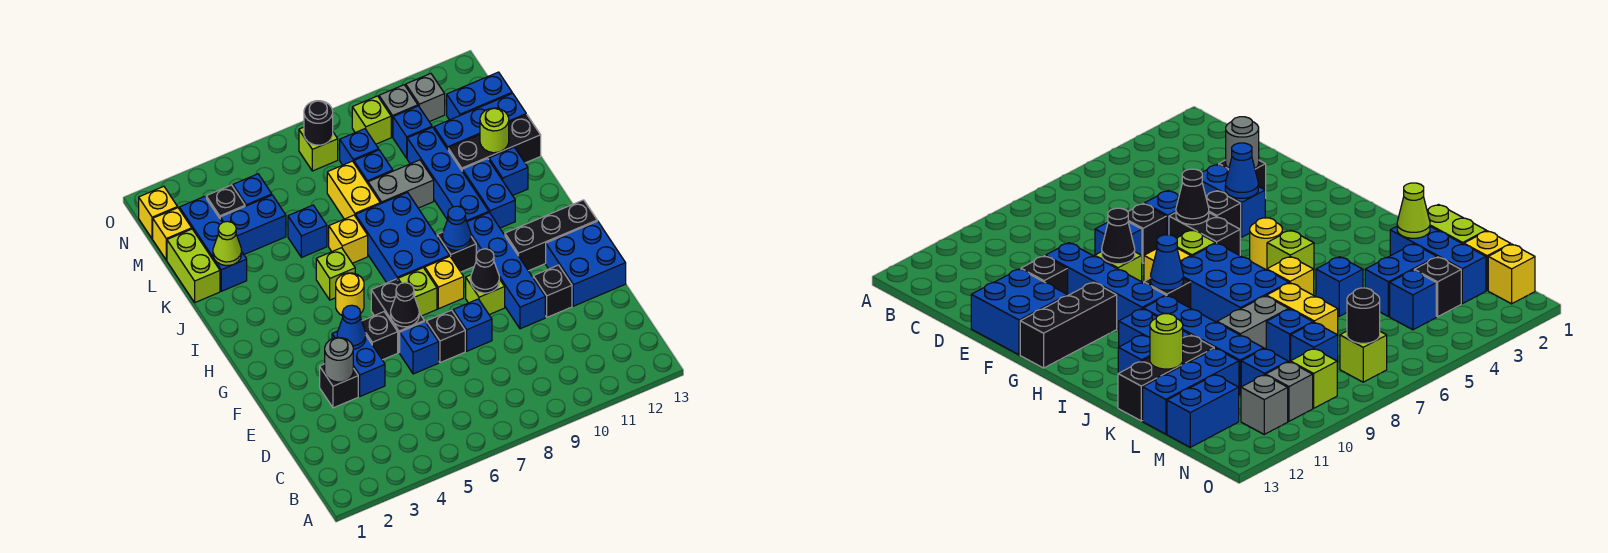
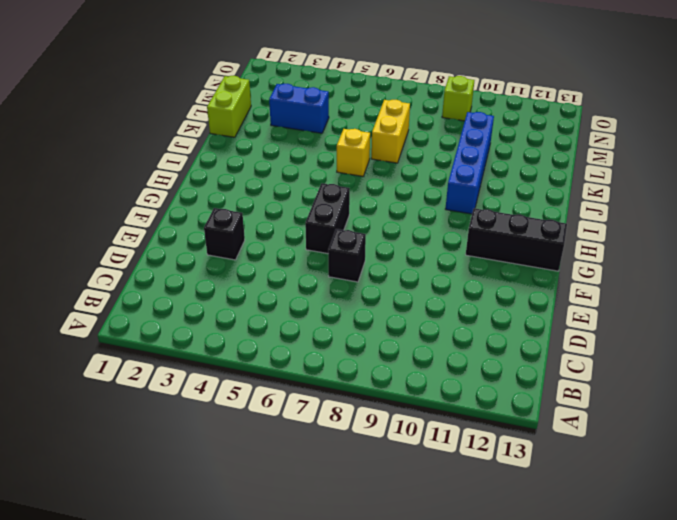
none -> blue brick E4:F4 level 1
none -> blue brick E6 level 1
none -> blue brick E8 level 1
none -> blue brick E10:H10 level 1

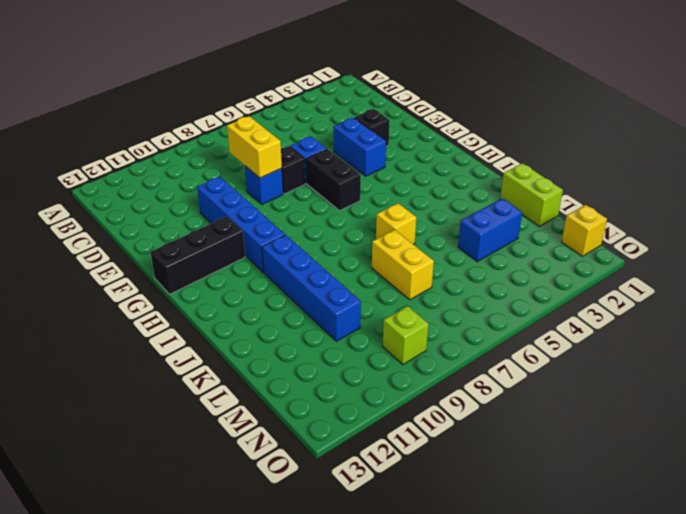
yellow brick D8:E8 level 2 -> none
none -> black brick E11 level 1
none -> blue brick E12:F13 level 1
none -> black brick F5 level 1
none -> lime brick F9 level 1

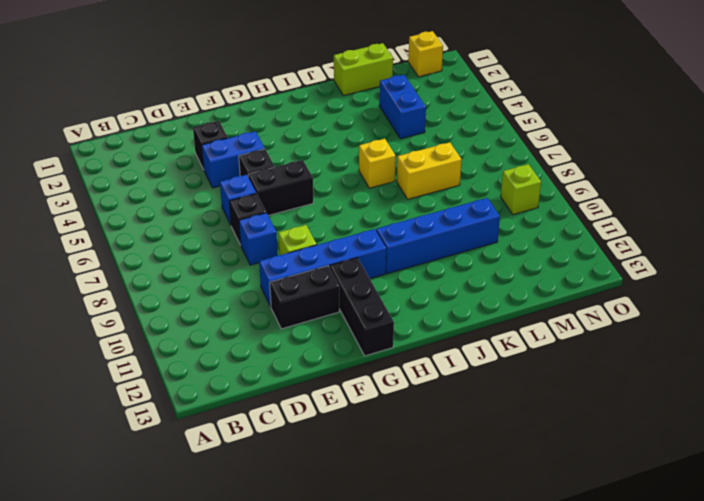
black brick E11:F11 level 1 -> black brick E11 level 1
none -> blue brick E12:F13 level 1
none -> lime brick G7 level 1
none -> yellow brick G8 level 1
none -> yellow round brick H5 level 1

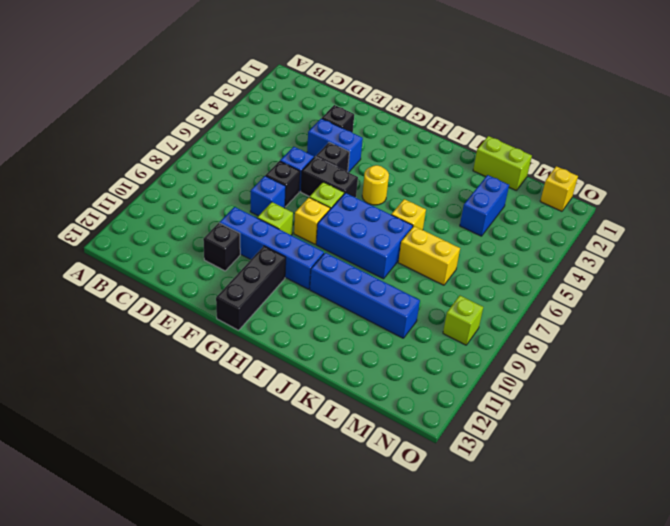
none -> blue brick E12:F13 level 1
none -> black brick H9 level 1
none -> lime brick I5 level 1
none -> blue brick I11:J11 level 1

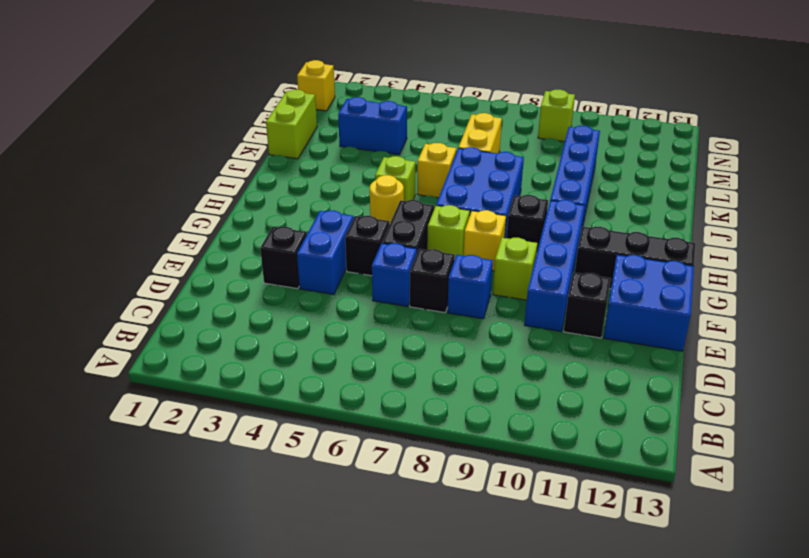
none -> blue brick I11:J11 level 1
none -> blue brick J12 level 1
none -> blue brick K2:M2 level 1
none -> blue brick K5 level 1

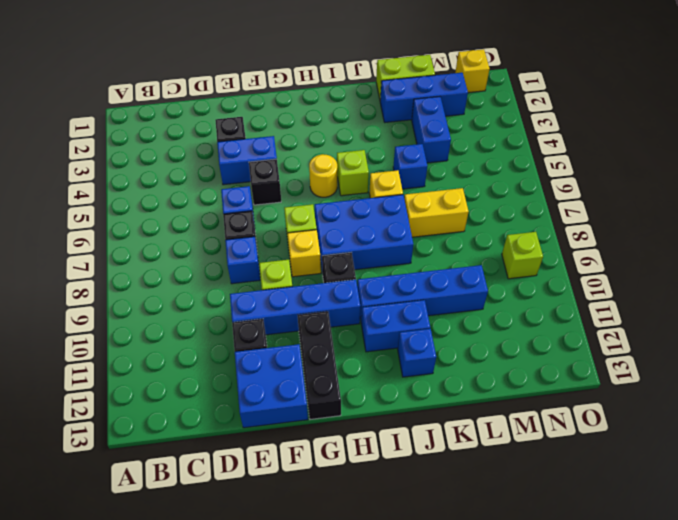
none -> black brick F6:G6 level 1
none -> grey brick K8:K9 level 1
none -> black brick K11:K13 level 1
none -> blue brick L8 level 1

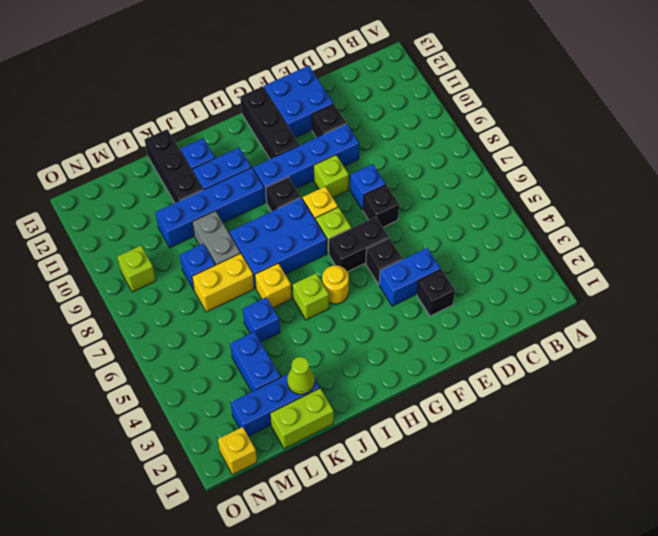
none -> blue brick E6 level 1
none -> blue brick L11:L13 level 1
none -> yellow brick M1 level 1
none -> black brick M3 level 1

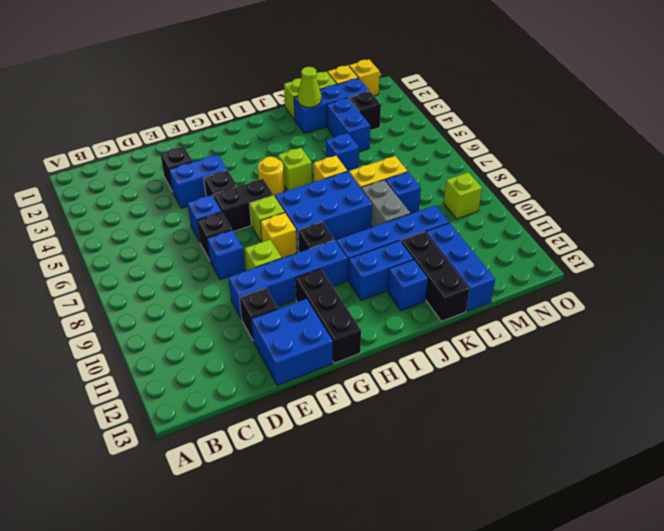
none -> blue brick M4 level 1
none -> blue brick M8 level 1
none -> blue brick M10 level 1
none -> blue brick M12:M13 level 1

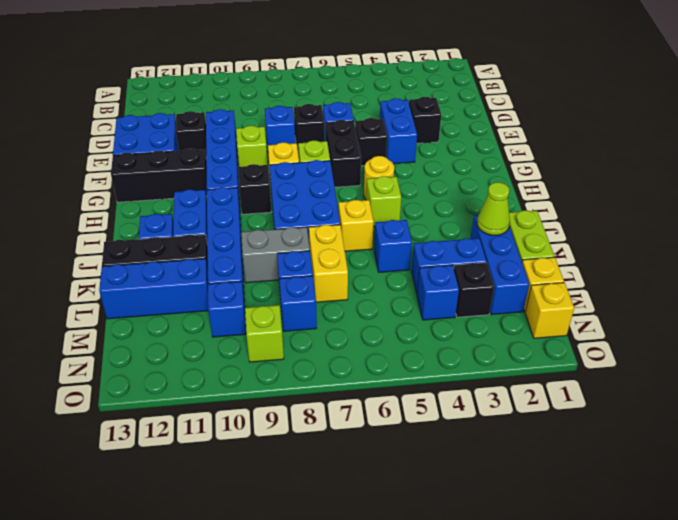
none -> blue brick M12:M13 level 1
none -> lime brick N7 level 1
none -> grey brick N10 level 1
none -> grey brick N11 level 1

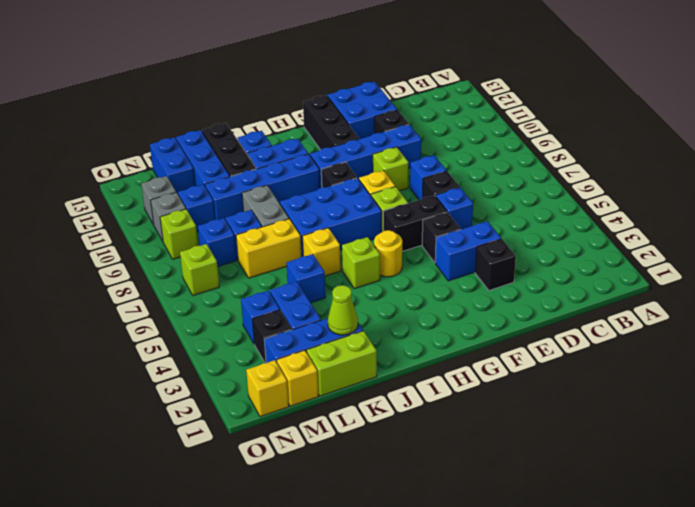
none -> grey round brick E3 level 2
none -> blue cone F4 level 2
none -> black cone F6 level 2
none -> black cone F9 level 2

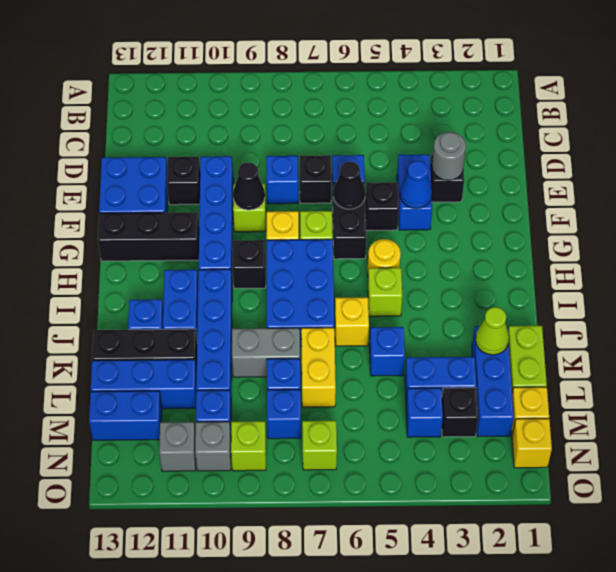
none -> blue cone H9 level 2
none -> lime round brick K12 level 2
none -> black round brick N7 level 2

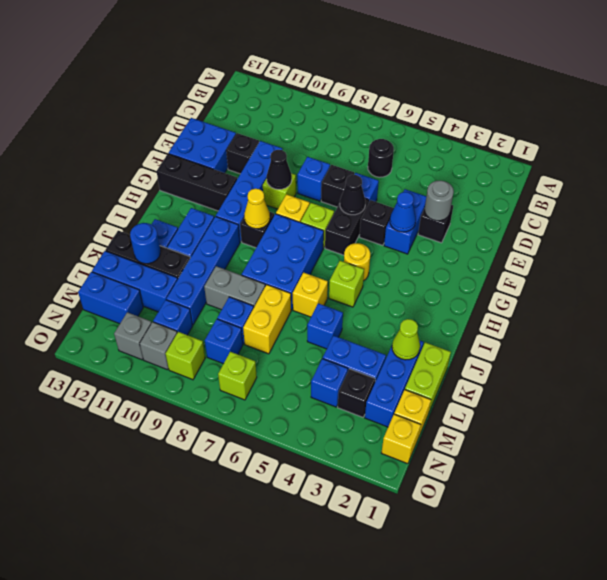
black round brick C6 level 1 -> black round brick N7 level 2
yellow cone H9 level 2 -> blue cone H9 level 2
blue round brick K12 level 2 -> lime round brick K12 level 2

